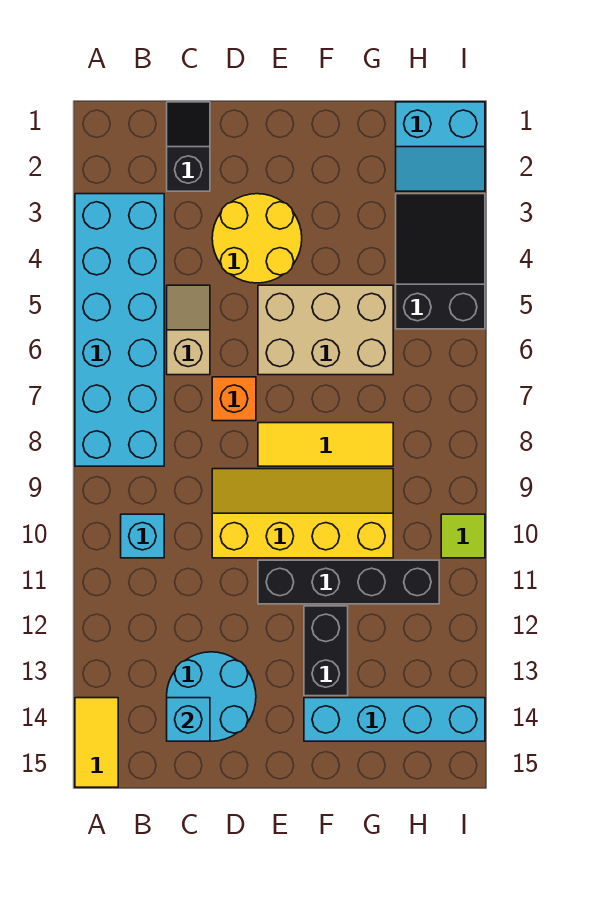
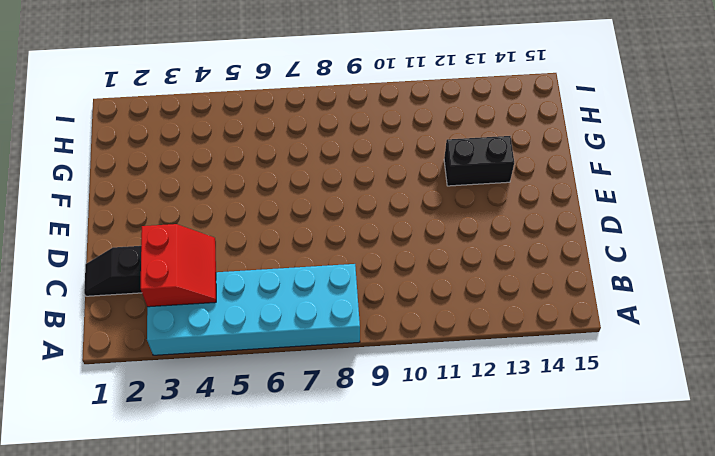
red slope B3:C4 level 2 top 3 -> none
none -> yellow tile A14:A15 level 1
none -> cyan brick B10 level 1
none -> tan slope C5:C6 level 1 top 6

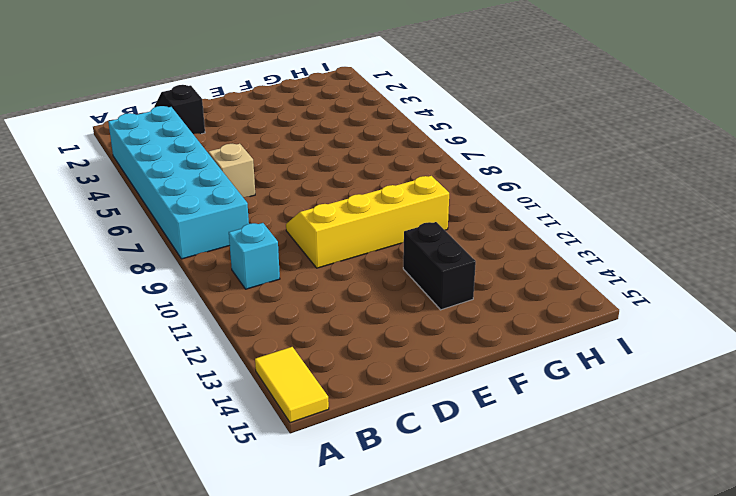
none -> cyan round brick C13:D14 level 1
none -> yellow round brick D3:E4 level 1
none -> orange brick D7 level 1

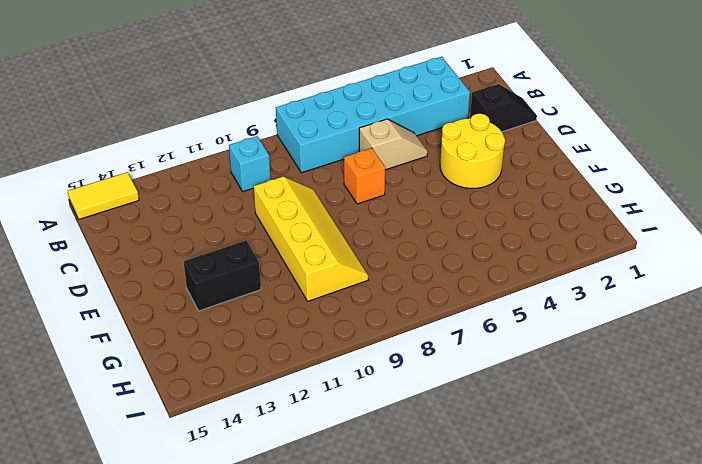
none -> cyan round brick C13:D14 level 1
none -> tan brick E5:G6 level 1
none -> yellow tile E8:G8 level 1

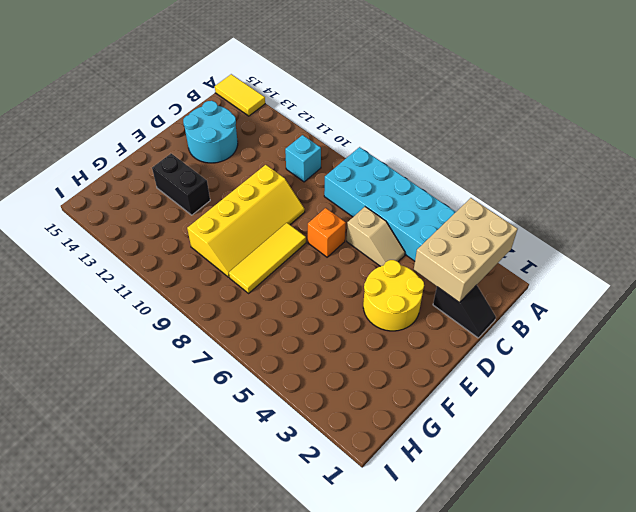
tan brick A2:C3 level 2 -> tan brick E5:G6 level 1
none -> black brick E11:H11 level 1
none -> cyan brick F14:I14 level 1
none -> cyan slope H1:I2 level 1 top 1

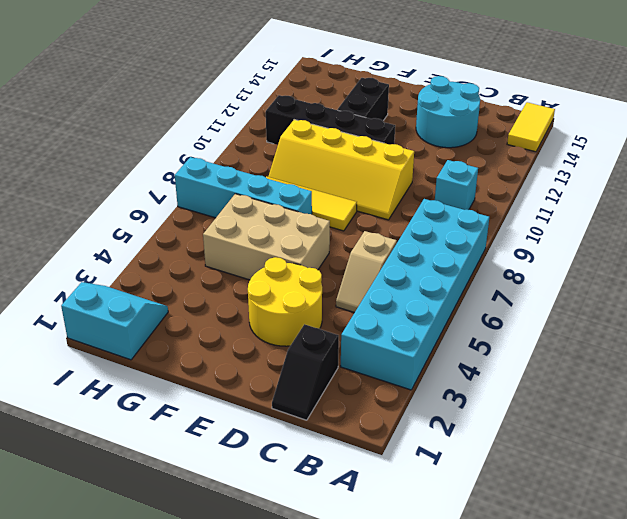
cyan brick F7:I7 level 1 -> cyan brick F14:I14 level 1
none -> orange brick D7 level 1
none -> black slope H3:I5 level 1 top 5
none -> lime tile I10 level 1

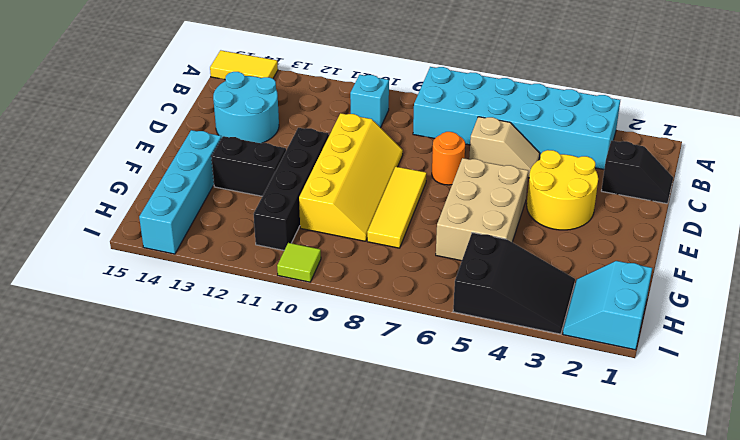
orange round brick D7 level 1 -> orange brick D7 level 1
none -> cyan brick C14 level 2

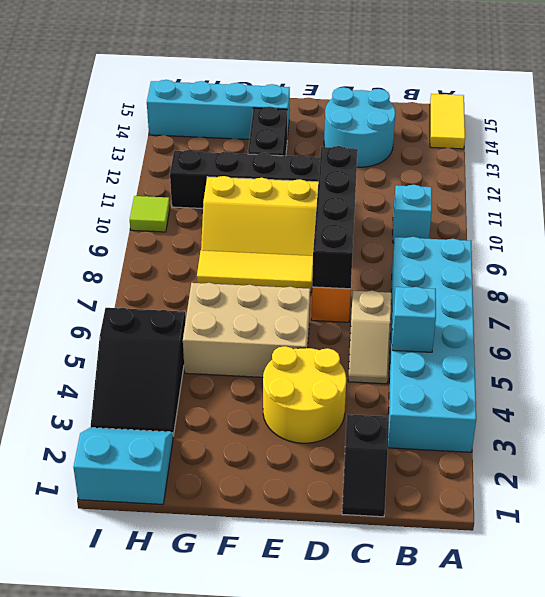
cyan brick B5 level 2 -> cyan brick C14 level 2
black brick D7:D10 level 2 -> none

